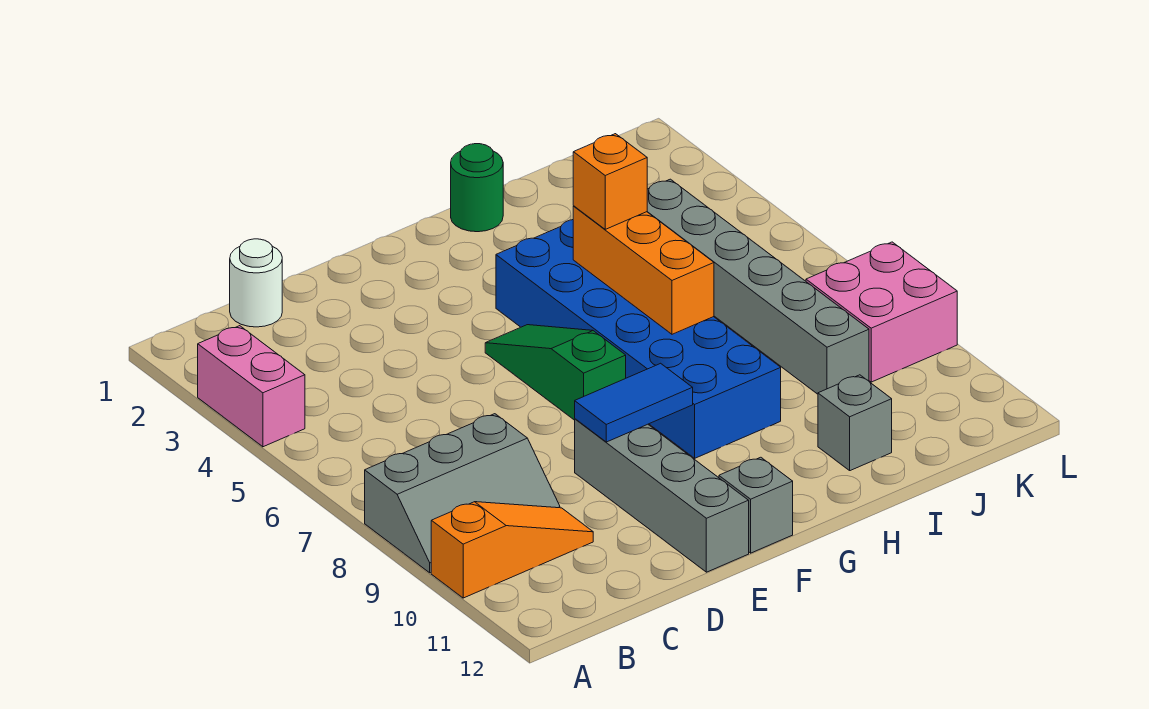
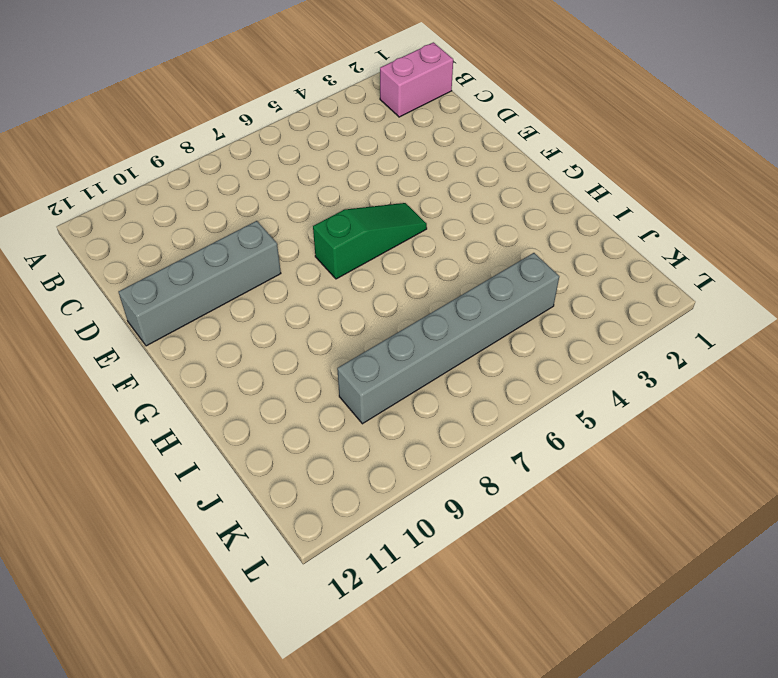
pink brick B1:B2 level 1 -> pink brick A3:A4 level 1
none -> grey slope A8:C9 level 1 top 8
none -> orange slope A10:C10 level 1 top A
none -> white round brick C1 level 1

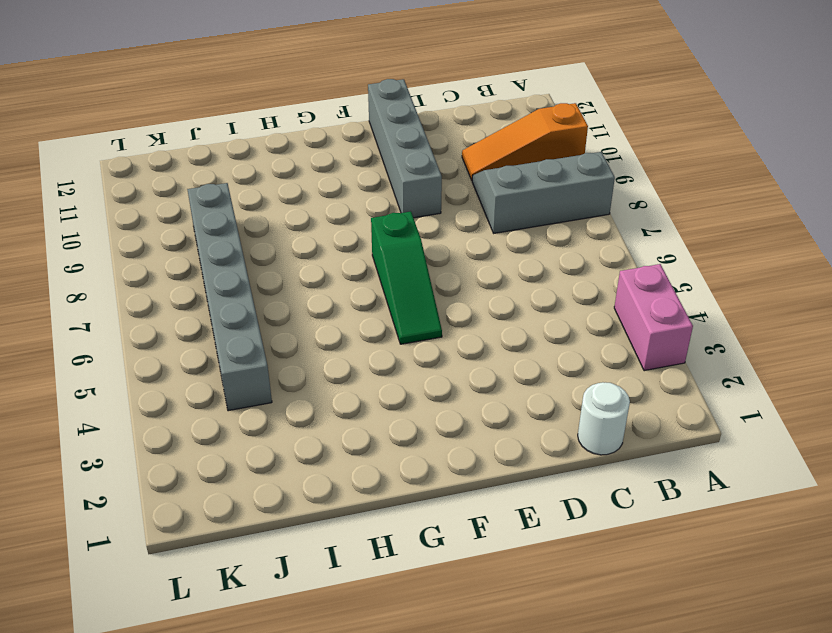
none -> grey brick F12 level 1
none -> blue brick G4:H9 level 1
none -> green round brick H1 level 1

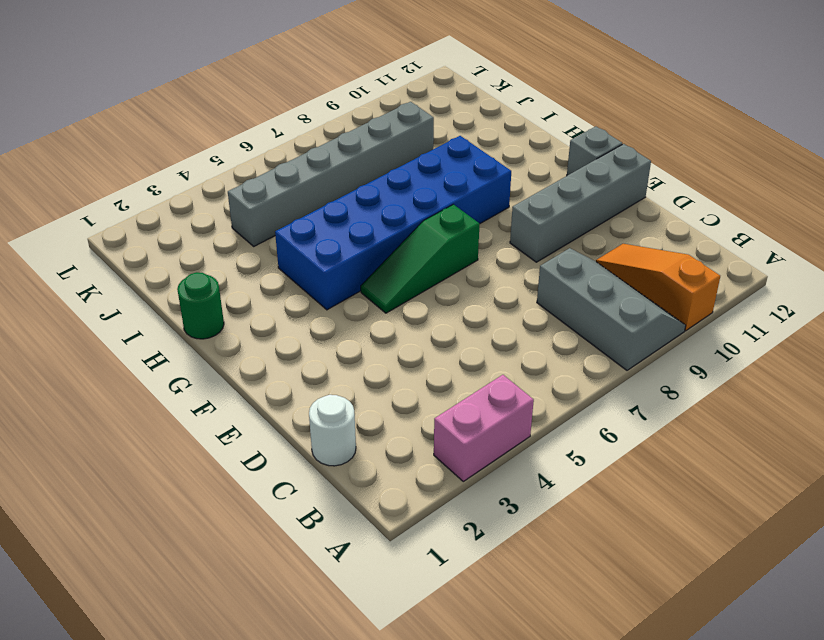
none -> grey brick I11 level 1
none -> pink brick K8:L9 level 1
none -> blue tile E9:F9 level 2

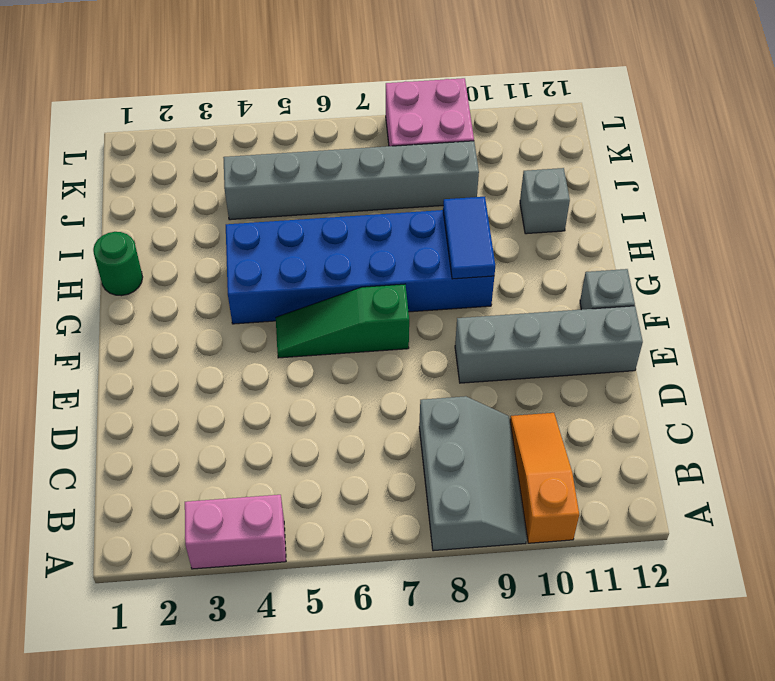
blue tile G9:H9 level 2 -> blue tile E9:F9 level 2
none -> white round brick C1 level 1
none -> orange brick H5:H7 level 2
none -> orange brick H5 level 3

